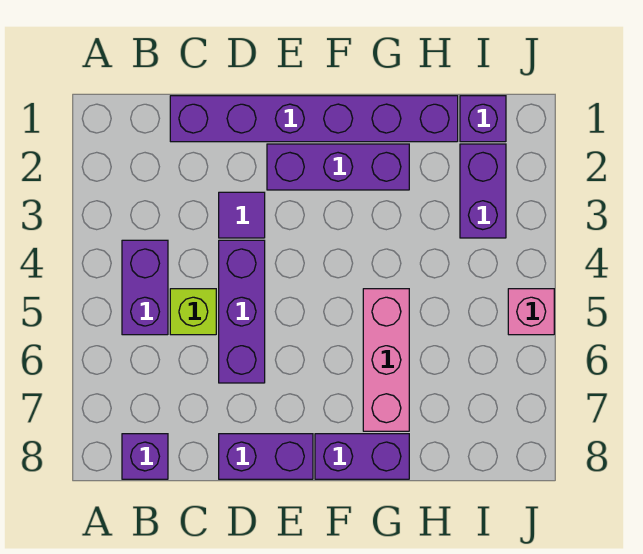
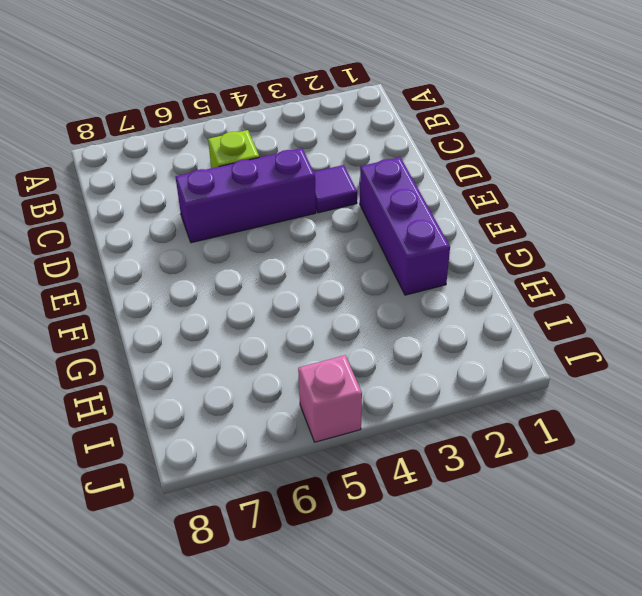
none -> purple brick B4:B5 level 1
none -> purple brick B8 level 1
none -> purple brick C1:H1 level 1

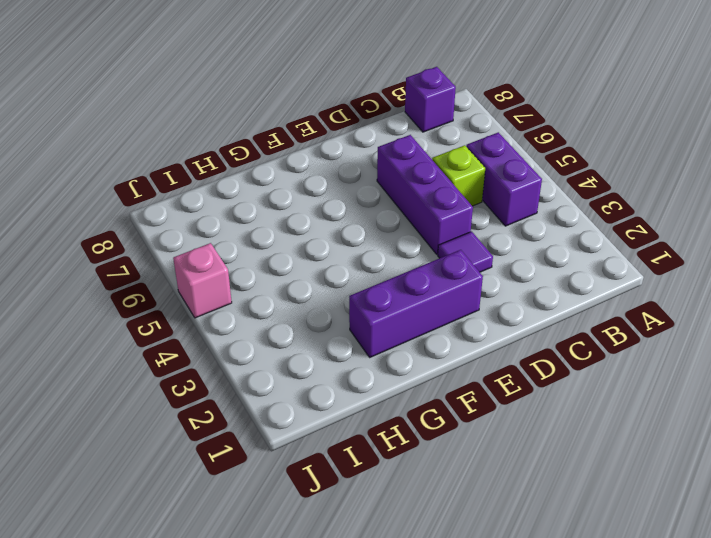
none -> purple brick C1:H1 level 1
none -> purple brick D8:E8 level 1
none -> purple brick F8:G8 level 1

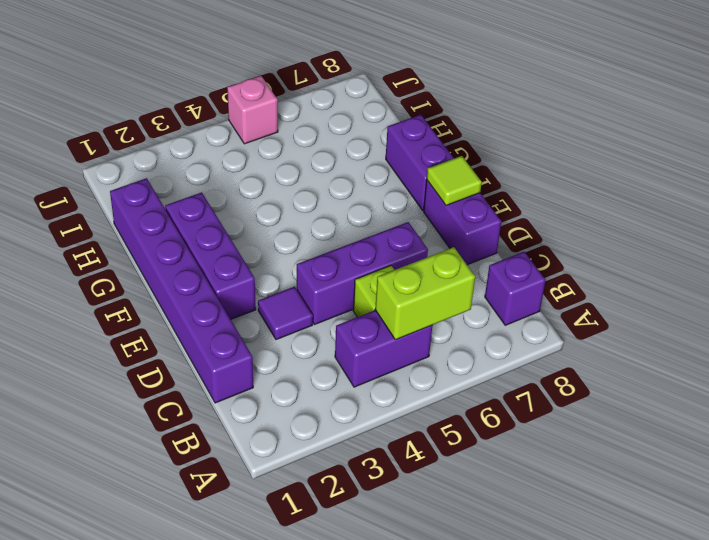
lime brick B5:B6 level 2 -> none
lime tile E8 level 2 -> none
none -> pink brick G5:G7 level 1
none -> purple brick I1 level 1
none -> purple brick I2:I3 level 1

